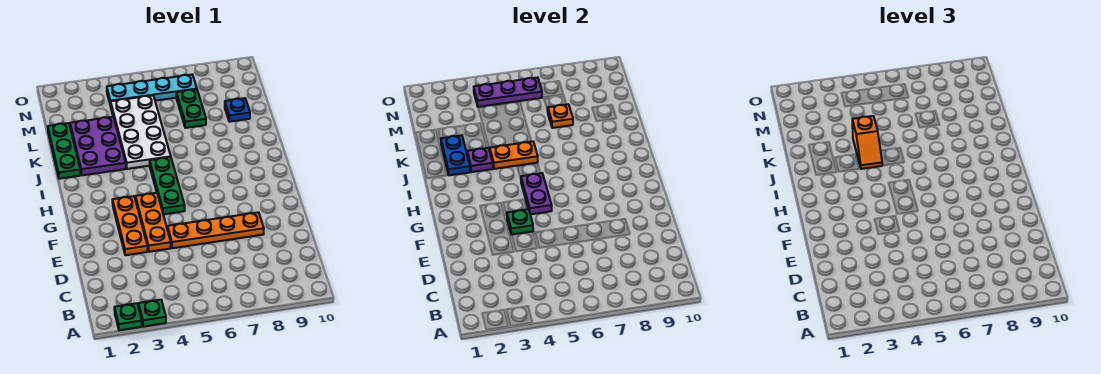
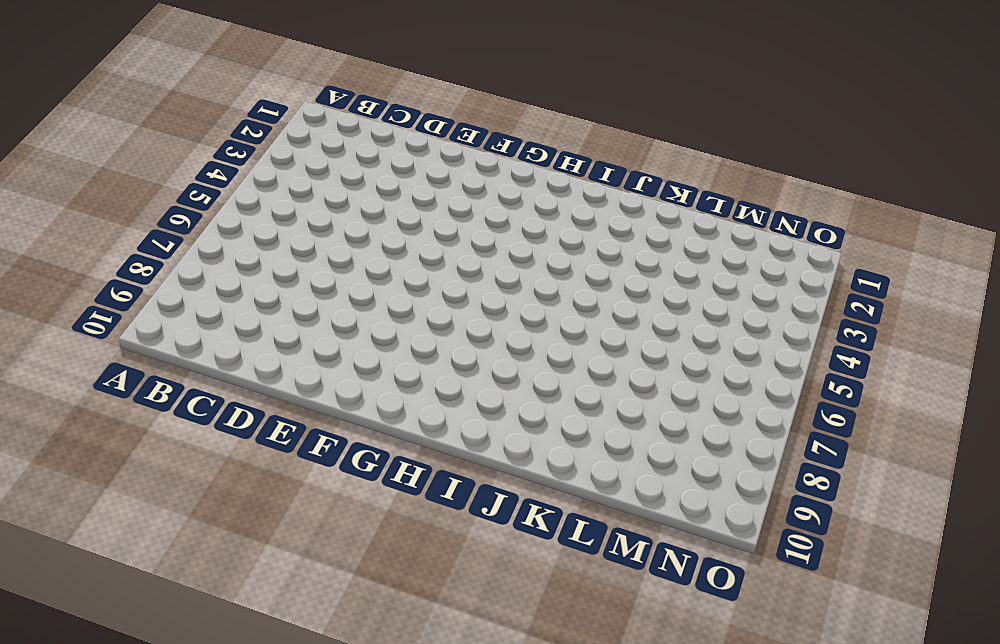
none -> green plate A2 level 1
none -> green plate A3 level 1
none -> orange plate E3:G3 level 1

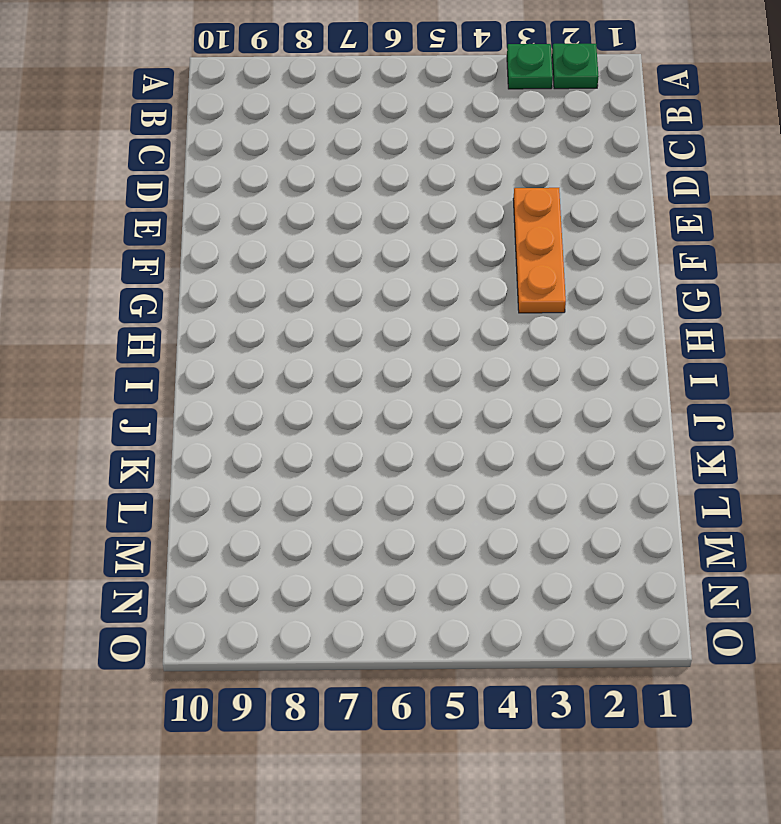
none -> orange plate E4:G4 level 1
none -> orange plate E5:E8 level 1
none -> green plate G5:I5 level 1

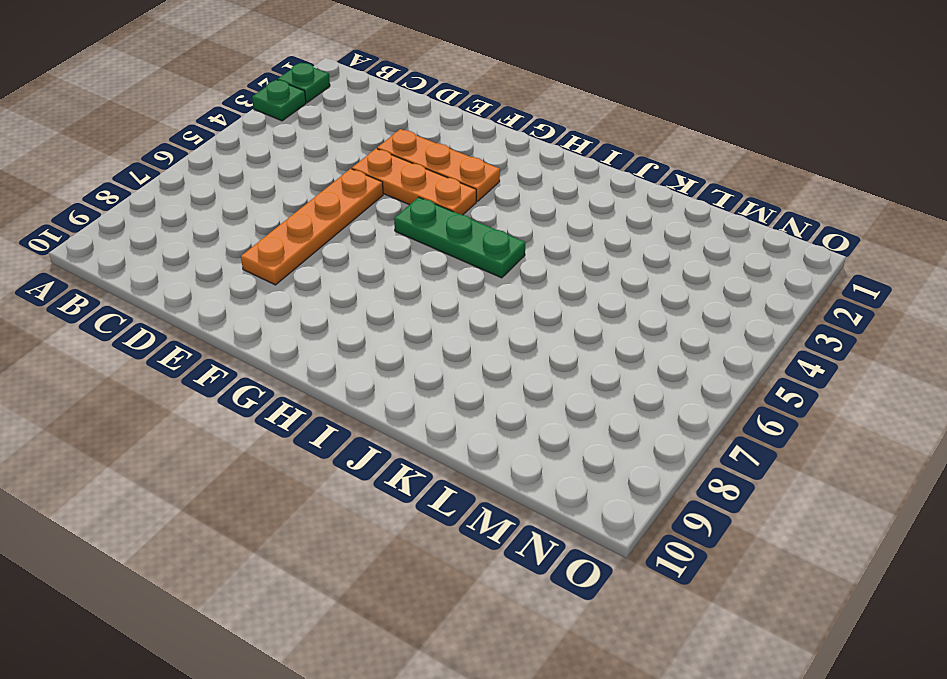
none -> green plate J1:L1 level 1
none -> purple plate J2:L3 level 1
none -> white plate J4:M5 level 1

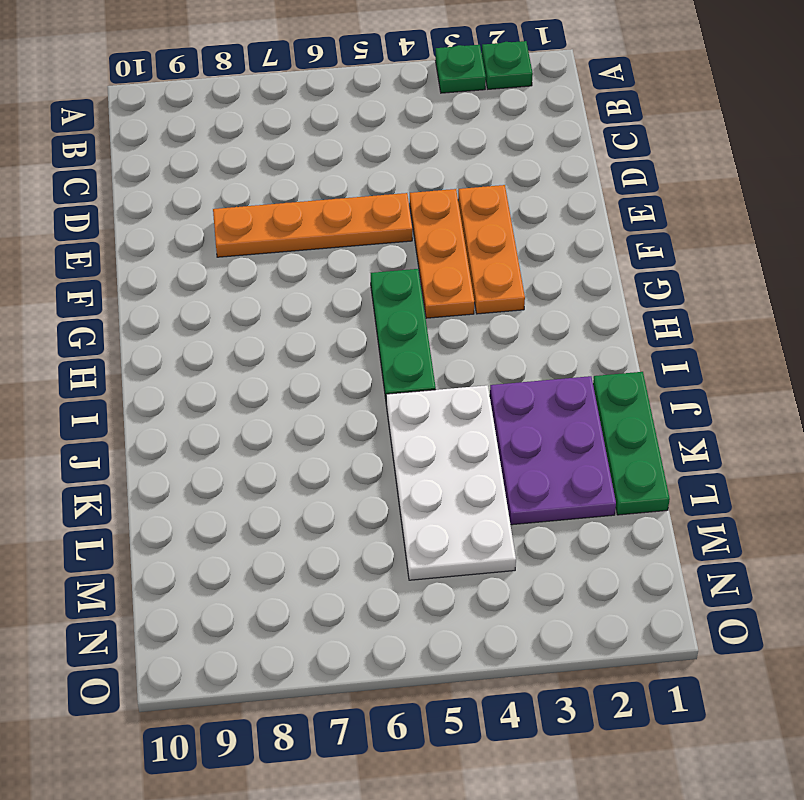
none -> green plate L7:M7 level 1
none -> blue plate L9 level 1
none -> cyan plate N4:N7 level 1

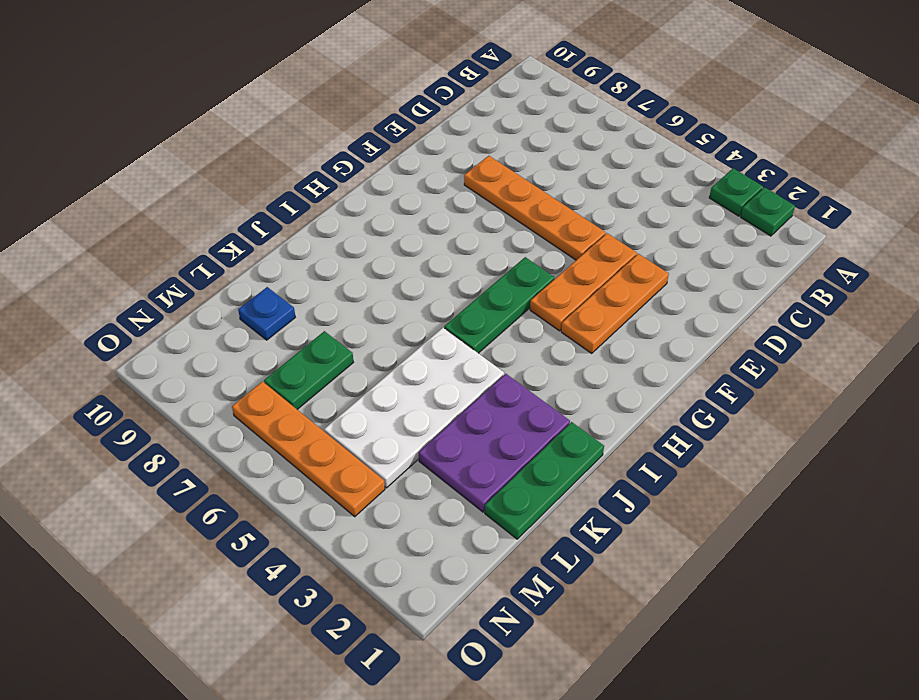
orange plate N4:N7 level 1 -> cyan plate N4:N7 level 1
none -> green plate F4 level 2
none -> purple plate G5:H5 level 2
none -> blue plate J2:K2 level 2

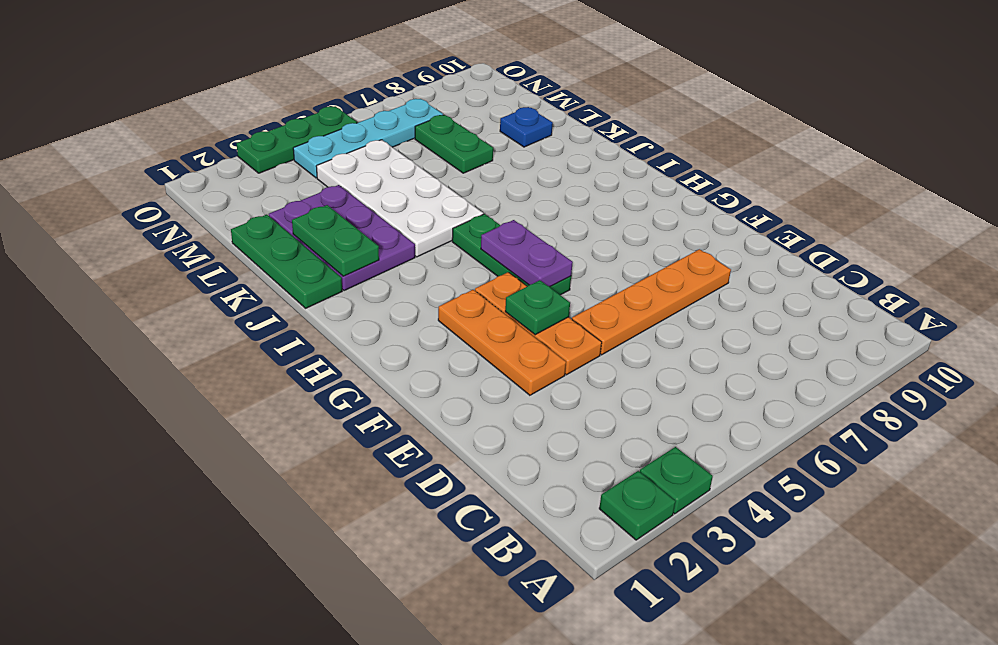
green plate J2:K2 level 2 -> blue plate J2:K2 level 2
green plate O3:O5 level 1 -> none
none -> purple plate J3 level 2
none -> orange plate J4:J5 level 2
none -> orange plate L7 level 2

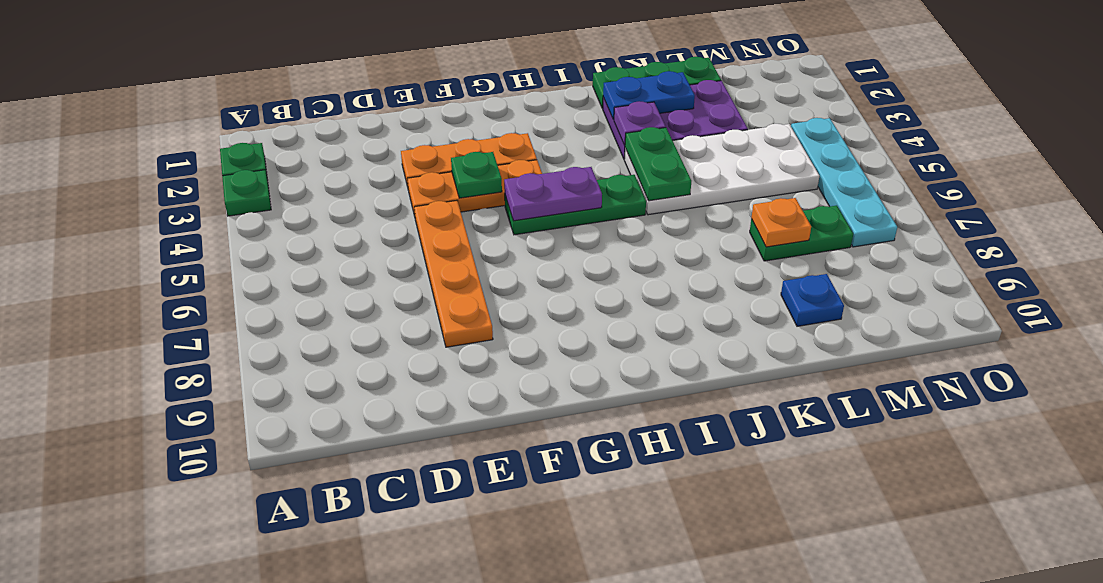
green plate J4:J5 level 2 -> orange plate J4:J5 level 2
none -> purple plate N4:N6 level 2
none -> orange slope J4:K4 level 3 top K

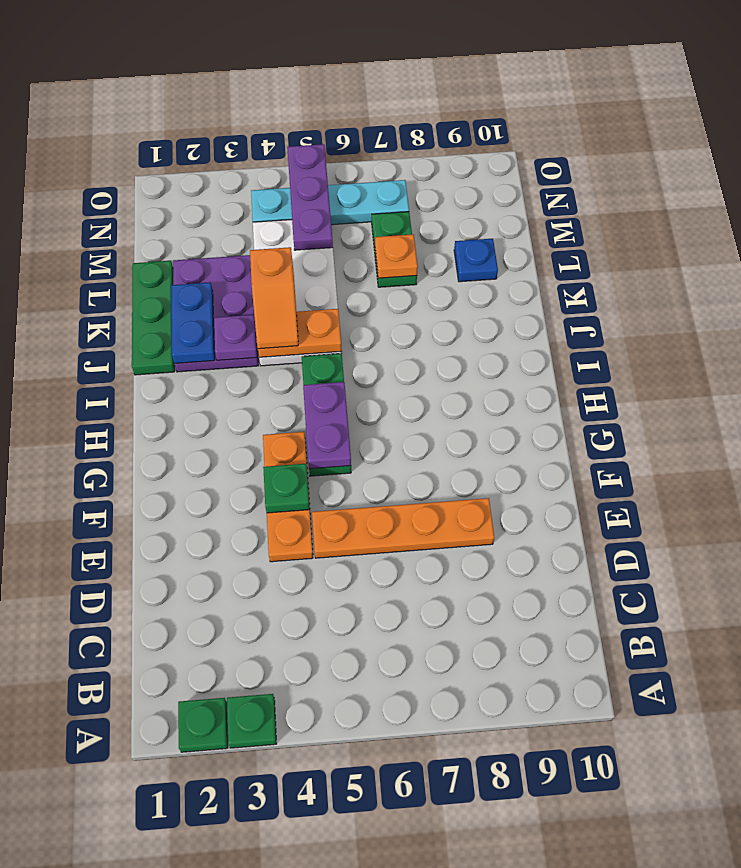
purple plate M5:O5 level 2 -> purple plate N4:N6 level 2
none -> orange plate E3:G3 level 1

